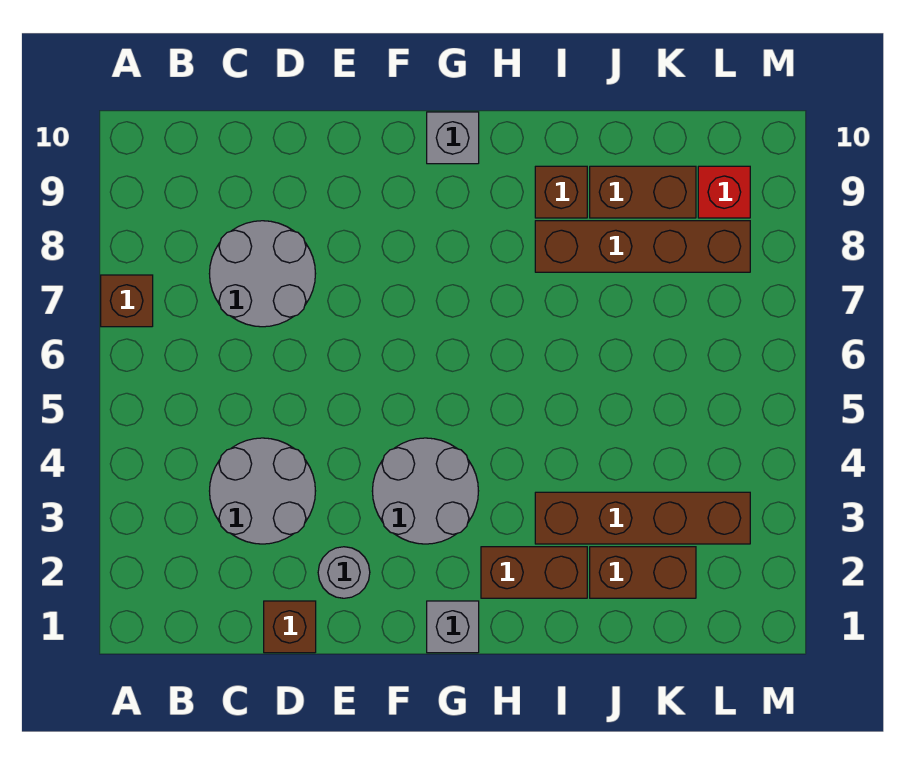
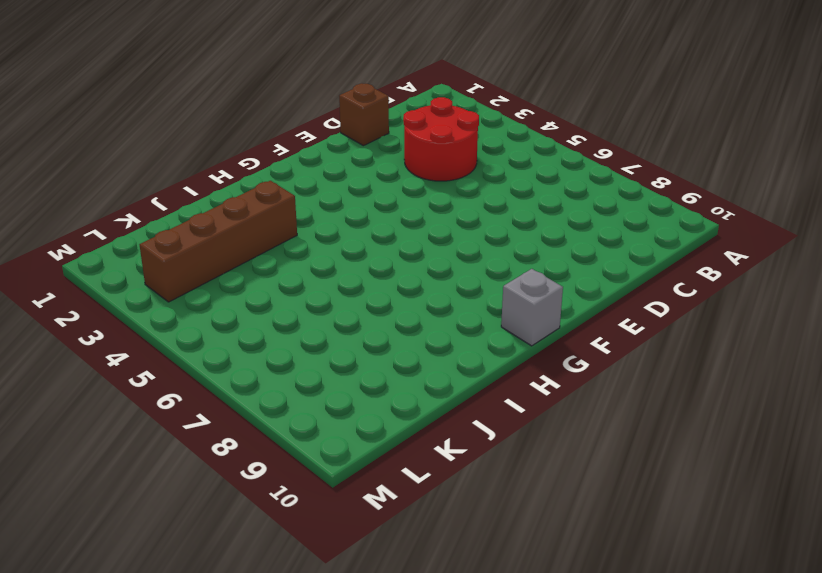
red round brick C3:D4 level 1 -> grey round brick C3:D4 level 1
none -> brown brick A7 level 1
none -> grey round brick C7:D8 level 1
none -> grey round brick E2 level 1

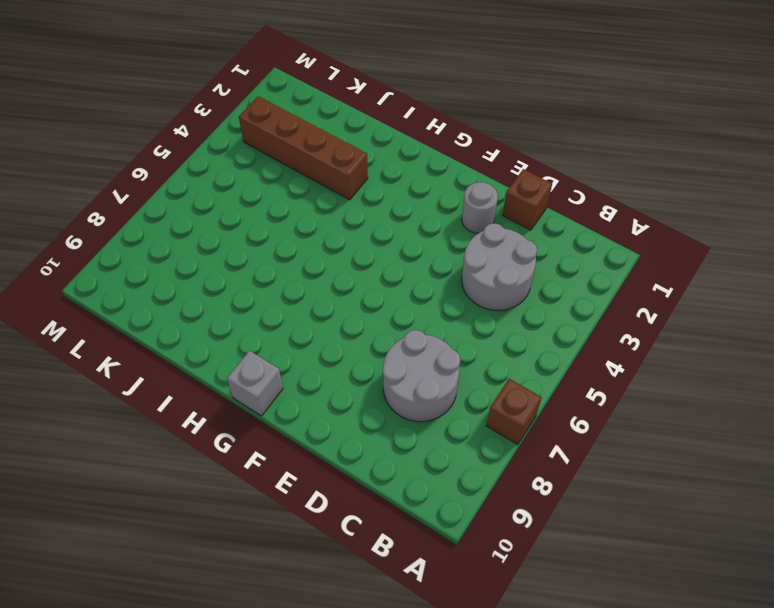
none -> grey round brick F3:G4 level 1
none -> grey brick G1 level 1
none -> brown brick H2:I2 level 1

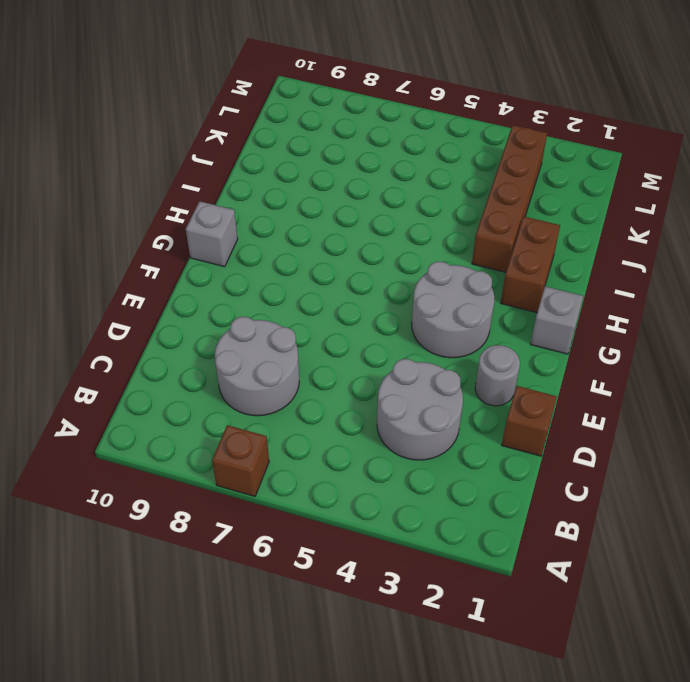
none -> brown brick I8:L8 level 1
none -> brown brick I9 level 1
none -> brown brick J2:K2 level 1

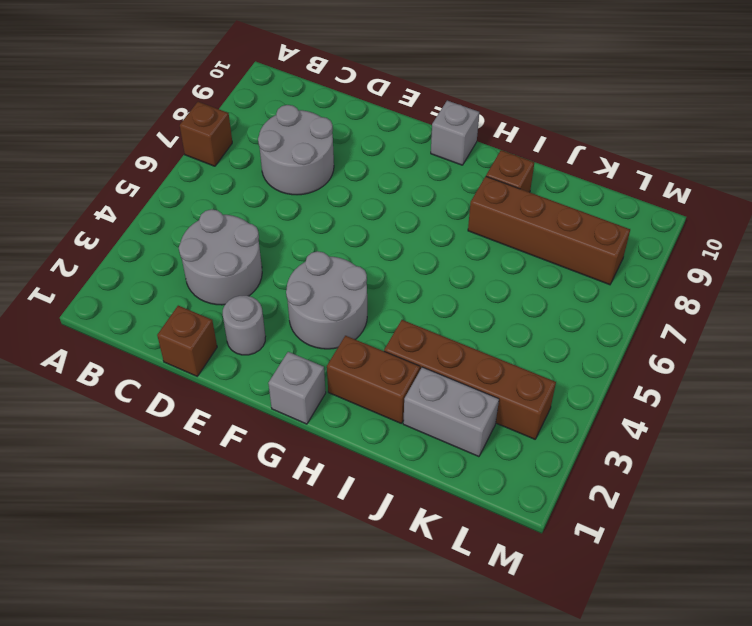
grey brick J2:K2 level 1 -> brown brick J2:K2 level 1
none -> brown brick J9:K9 level 1
none -> red brick L9 level 1

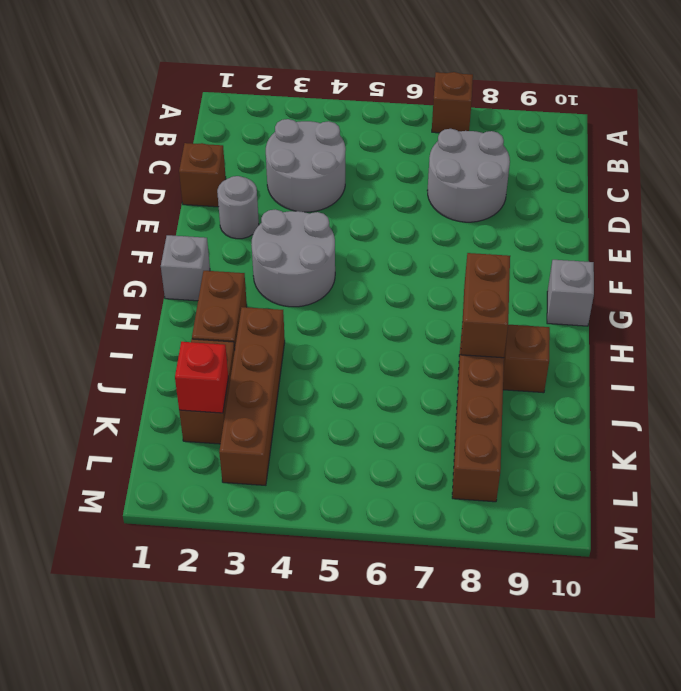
brown brick H8:I8 level 2 -> brown brick J9:K9 level 1
red brick K2 level 2 -> red brick L9 level 1

